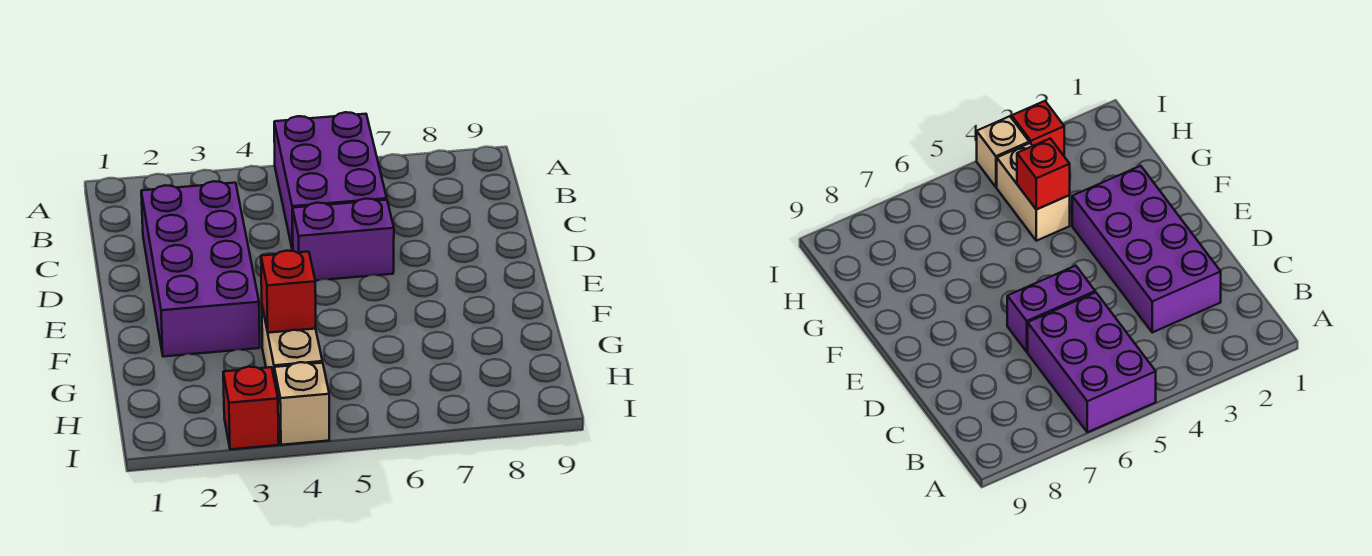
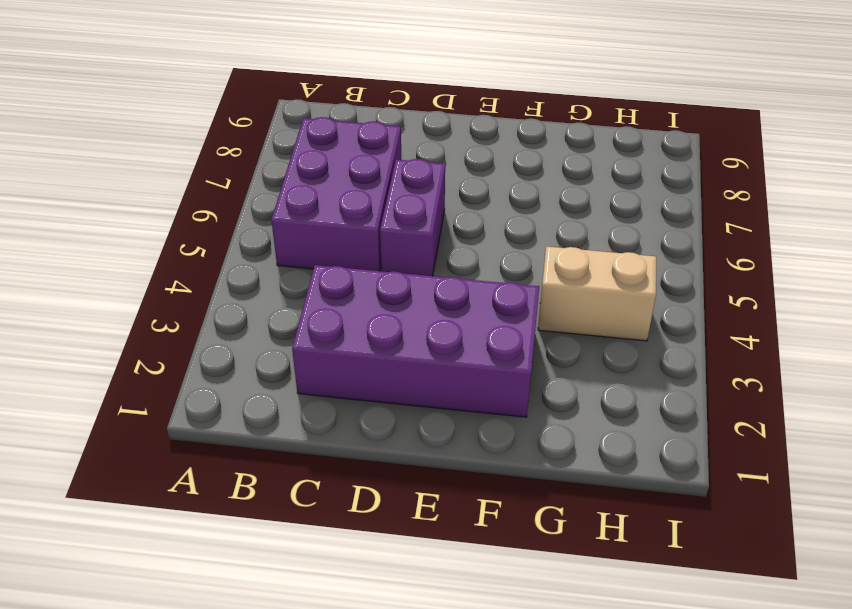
purple brick B5:C7 level 1 -> purple brick A5:C6 level 1
none -> red brick I3 level 1
none -> tan brick I4 level 1

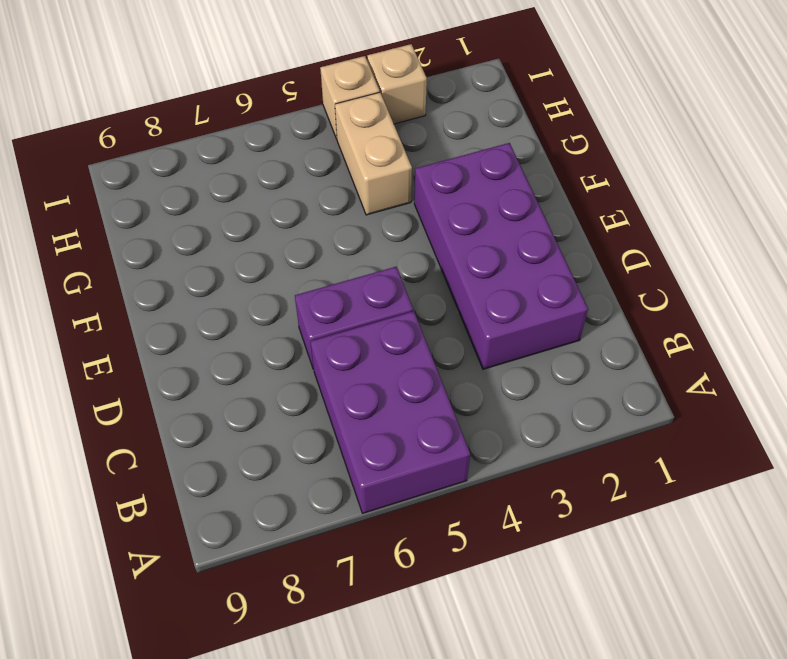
tan brick I3 level 1 -> red brick I3 level 1
none -> red brick G4 level 2

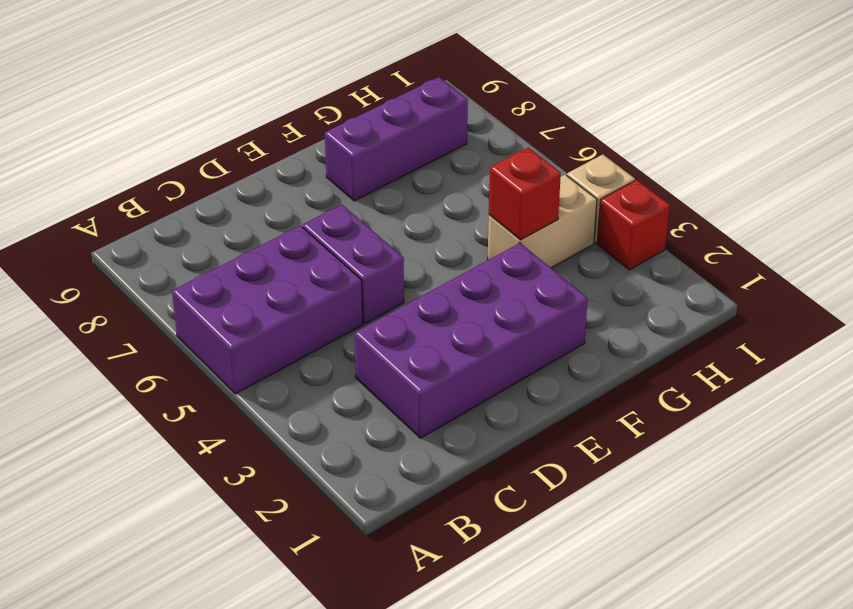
purple brick F8:H8 level 1 -> none

